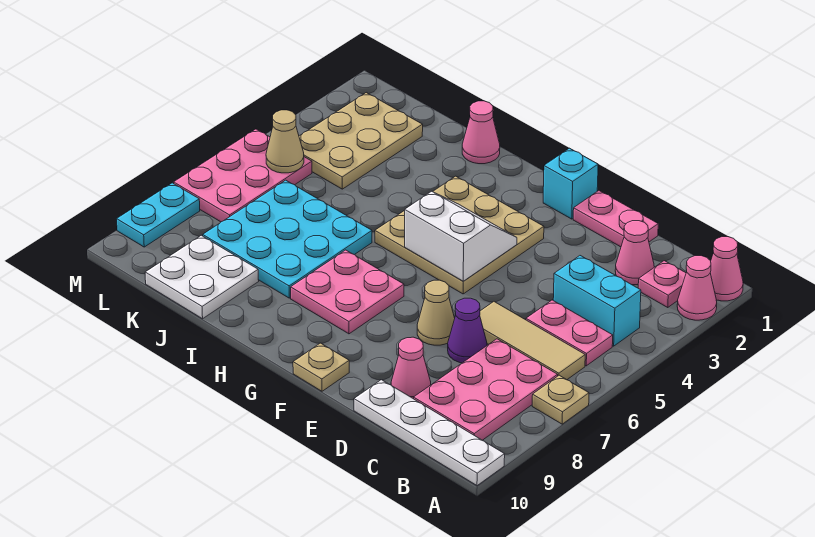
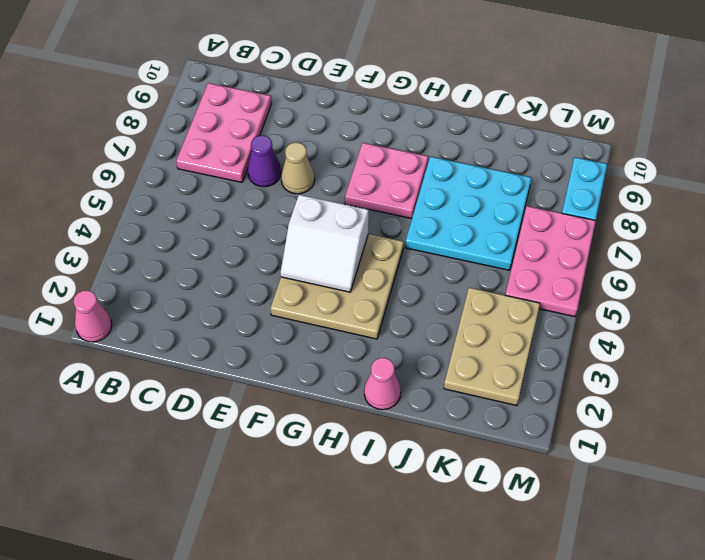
none -> pink cone A2 level 1
none -> tan plate A7 level 1
none -> white plate A10:D10 level 1

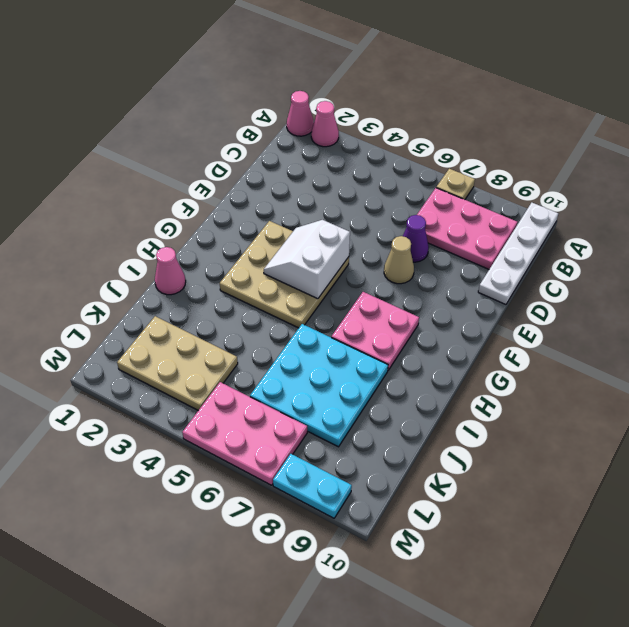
none -> pink plate B2 level 1
none -> cyan brick B4:C4 level 1
none -> pink plate B5:C5 level 1

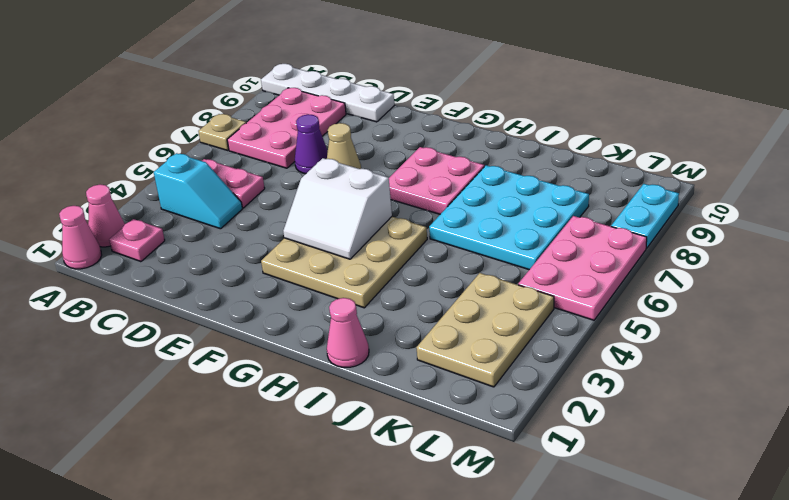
cyan slope B4:C4 level 1 top B -> cyan brick B4:C4 level 1
none -> tan tile B6:D6 level 1
none -> pink cone C2 level 1
none -> pink plate D1:E1 level 1

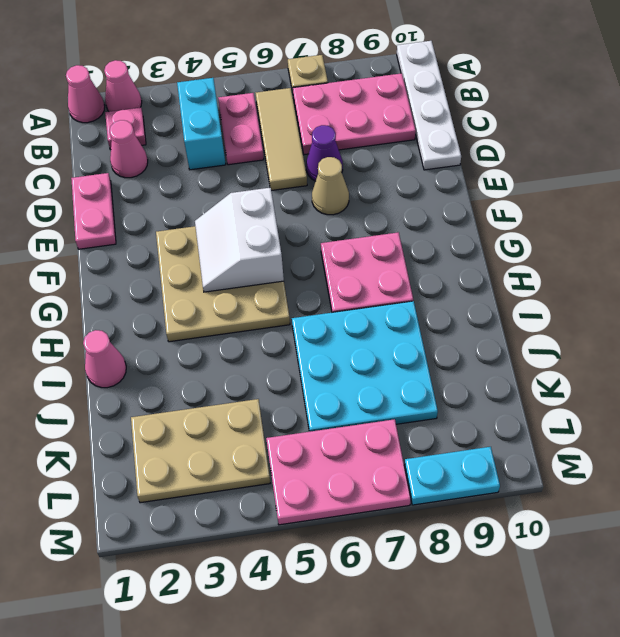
none -> pink cone D9 level 1
none -> cyan brick F1 level 1
none -> tan plate F10 level 1

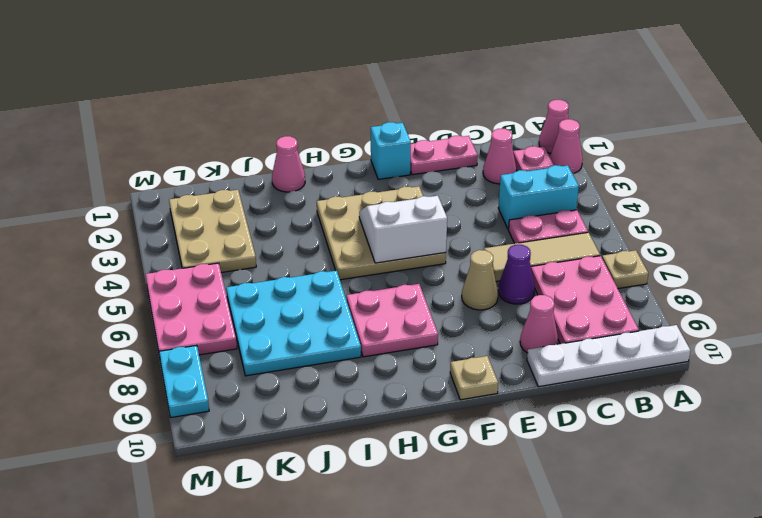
none -> white plate J9:K10 level 1
none -> tan cone L5 level 2

